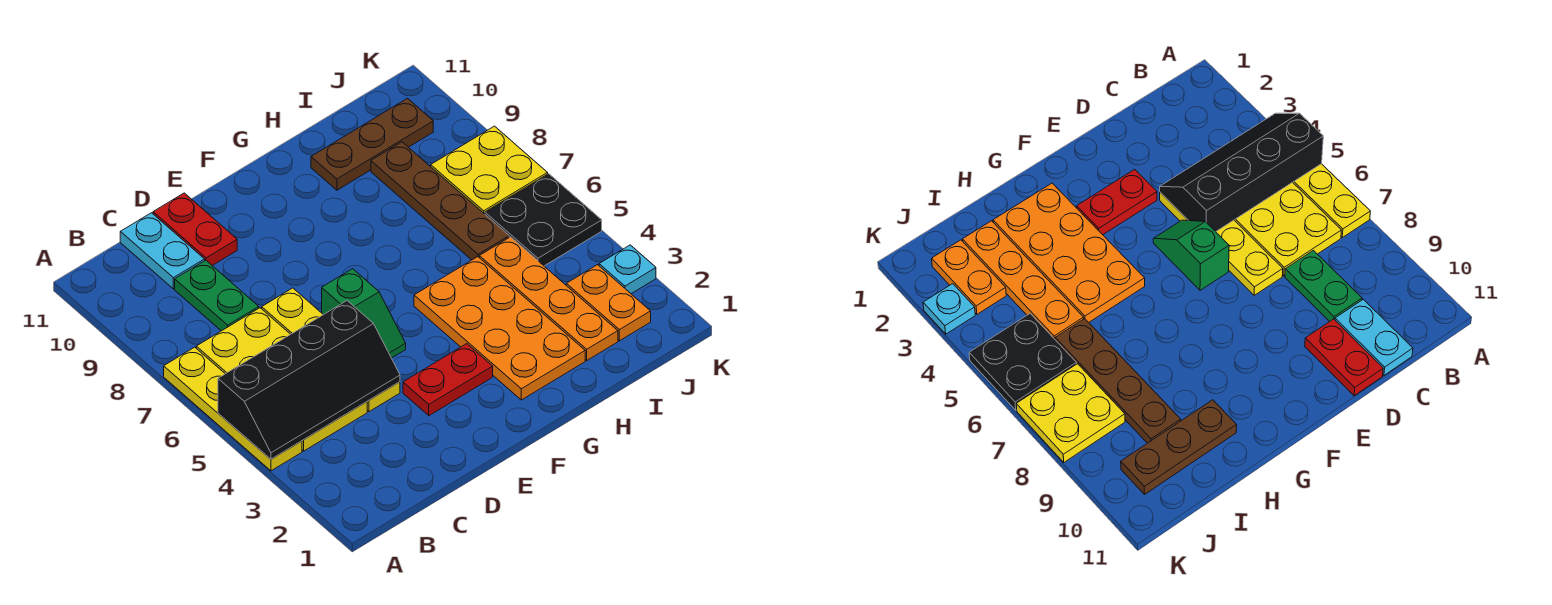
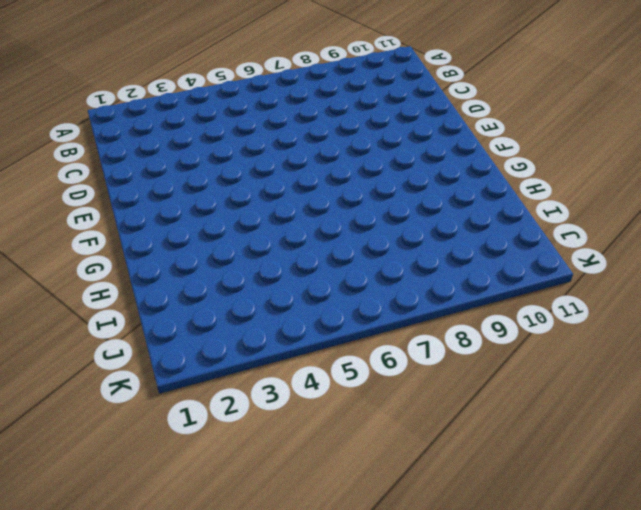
none -> yellow plate A4:A7 level 1
none -> yellow plate B4:C7 level 1
none -> green plate C8:C9 level 1

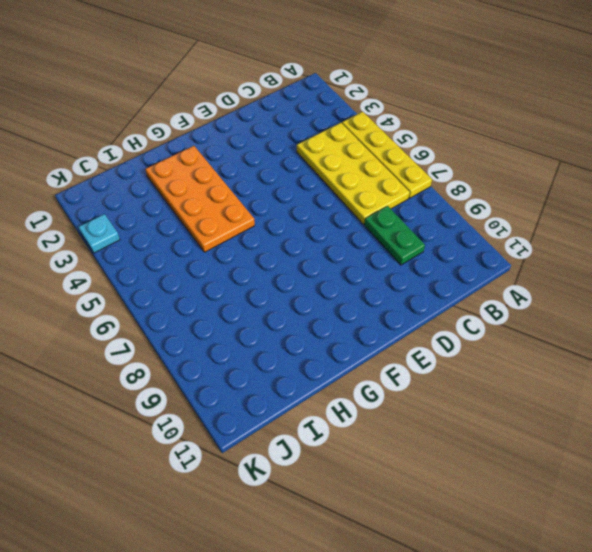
none -> cyan plate C10:C11 level 1
none -> yellow plate D4:D7 level 1
none -> red plate D10:D11 level 1

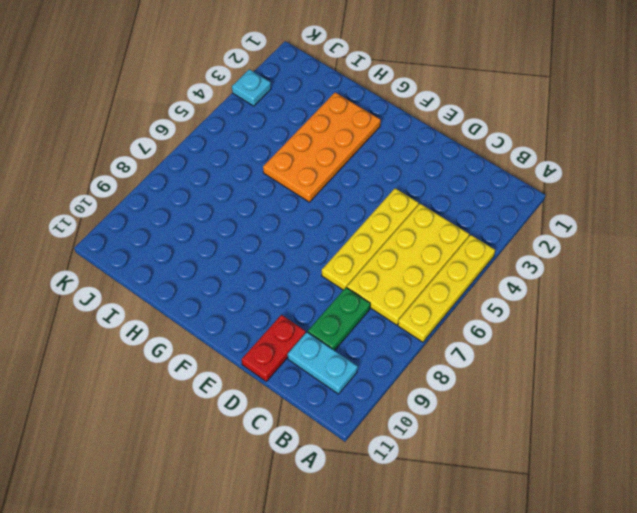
cyan plate B10:C10 level 1 -> cyan plate C10:C11 level 1
none -> red plate E3:F3 level 1
none -> green slope E5:E6 level 1 top 6
none -> brown plate H10:J10 level 1

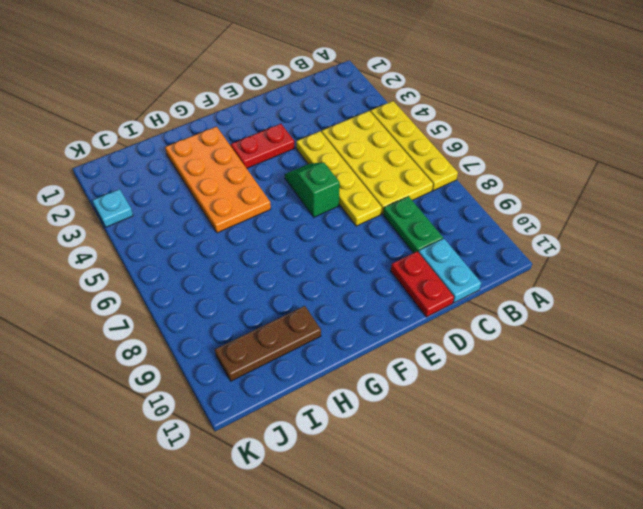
none -> orange plate I2:I5 level 1
none -> brown plate I6:I9 level 1
none -> orange plate J2:J3 level 1

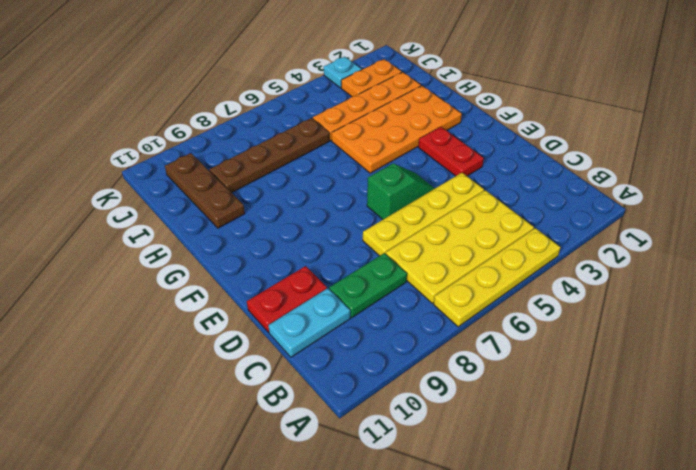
none -> black plate J5:K6 level 1
none -> yellow plate J7:K8 level 1
none -> black slope A4:D5 level 2 top 5

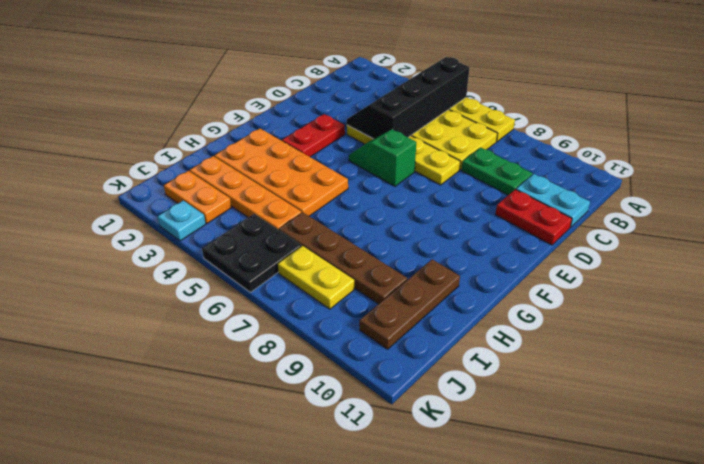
yellow plate J7:J8 level 1 -> yellow plate J7:K8 level 1

